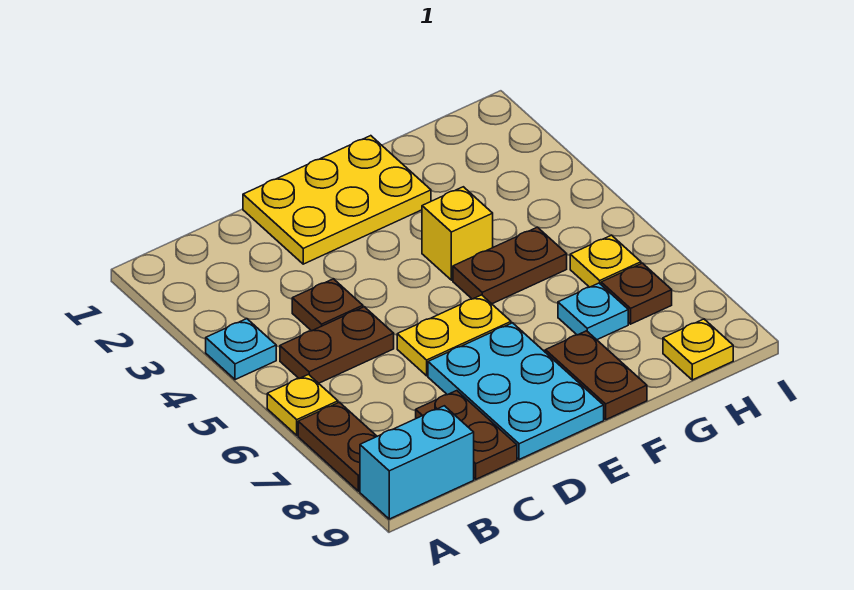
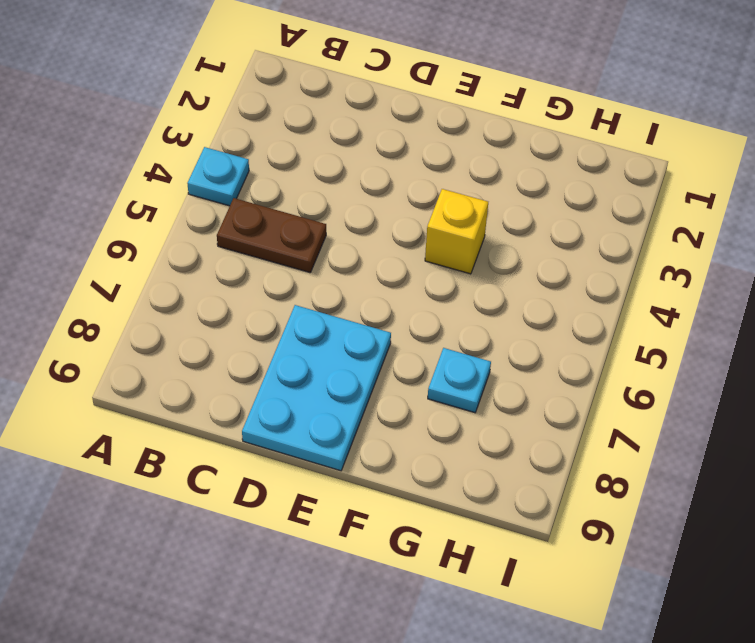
none -> yellow plate A6 level 1
none -> brown plate A7:A8 level 1
none -> cyan brick A9:B9 level 1

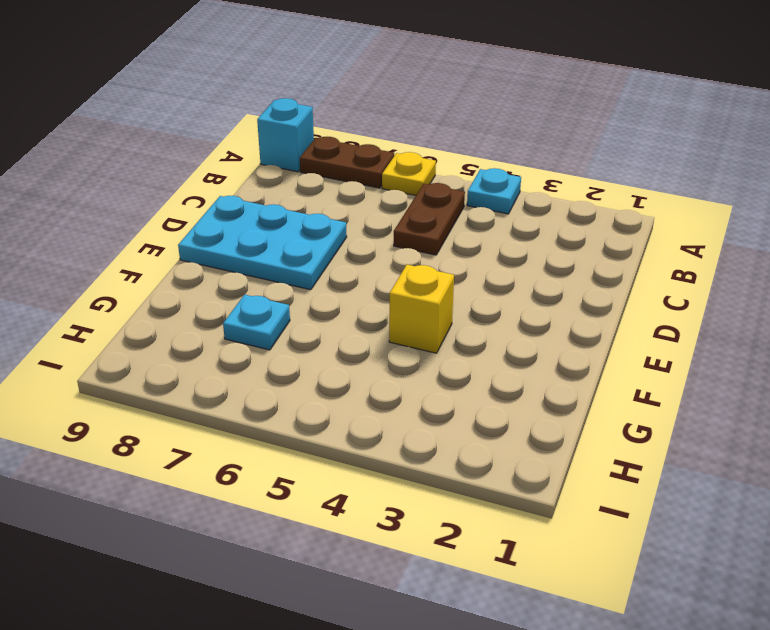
cyan brick A9 level 1 -> cyan brick A9:B9 level 1
none -> brown plate C4 level 1
none -> brown plate C8:C9 level 1
none -> yellow plate D1:F2 level 1

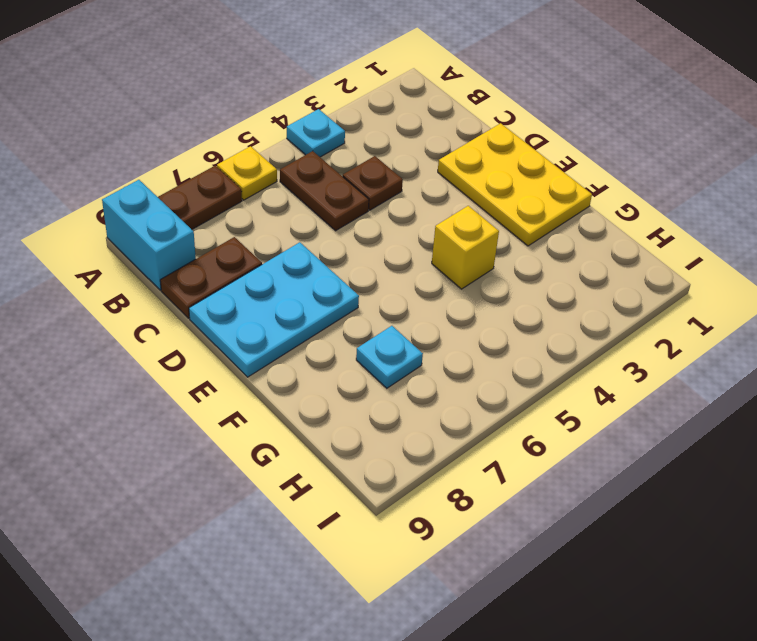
none -> yellow plate D6:E6 level 1
none -> brown plate F5:G5 level 1
none -> brown plate F8:F9 level 1

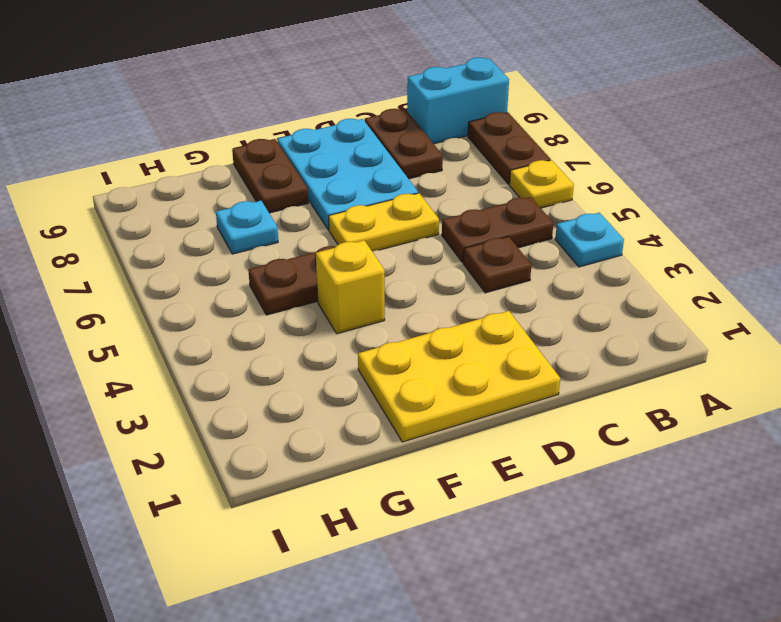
none -> yellow plate H6 level 1
none -> brown plate H7 level 1
none -> yellow plate H9 level 1

